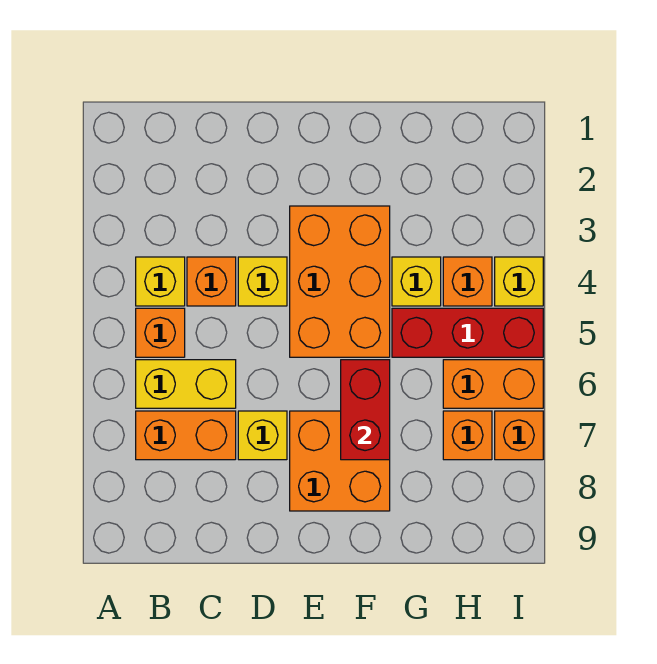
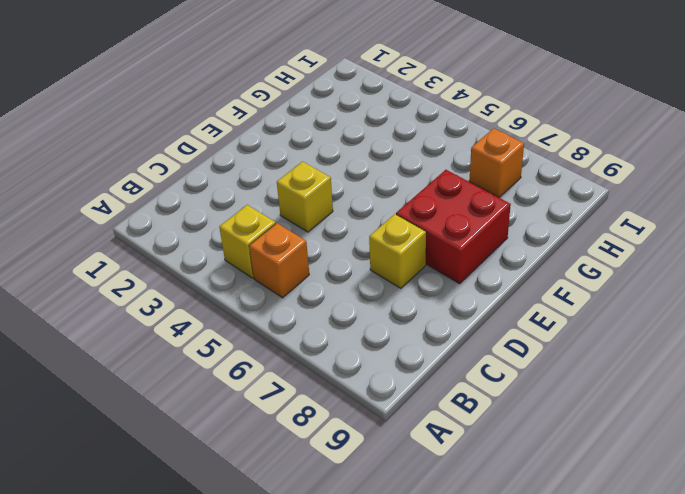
red brick E7:F8 level 1 -> orange brick E7:F8 level 1
none -> yellow brick B6:C6 level 1
none -> orange brick B7:C7 level 1
none -> orange brick C4 level 1

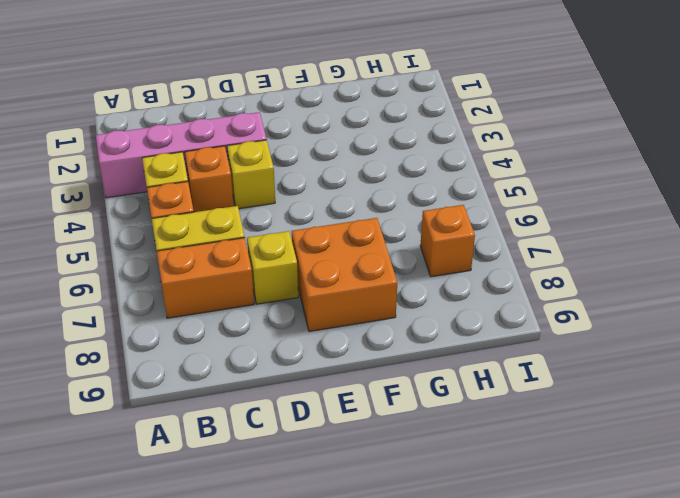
pink brick A3:D3 level 1 -> none
none -> orange brick E3:F5 level 1
none -> yellow brick G4 level 1
none -> red brick G5:I5 level 1

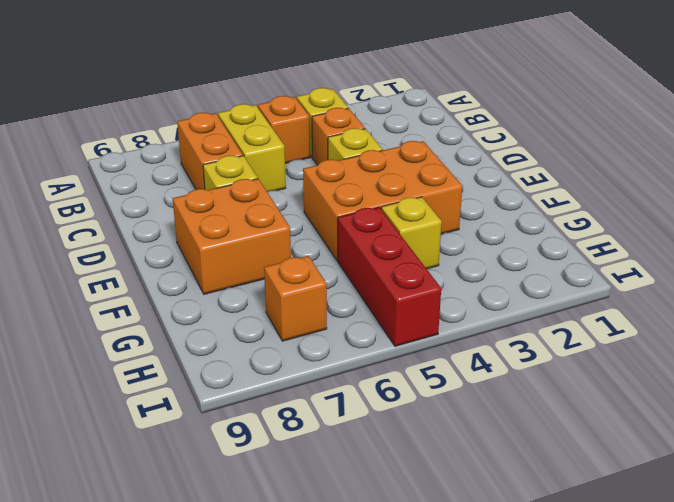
none -> orange brick H4 level 1
none -> orange brick H6:I6 level 1
none -> yellow brick I4 level 1

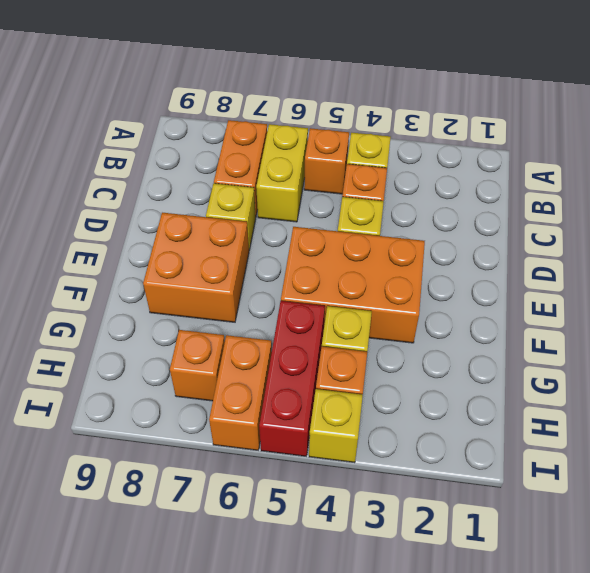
none -> orange brick I7 level 1
none -> red brick F6:F7 level 2

